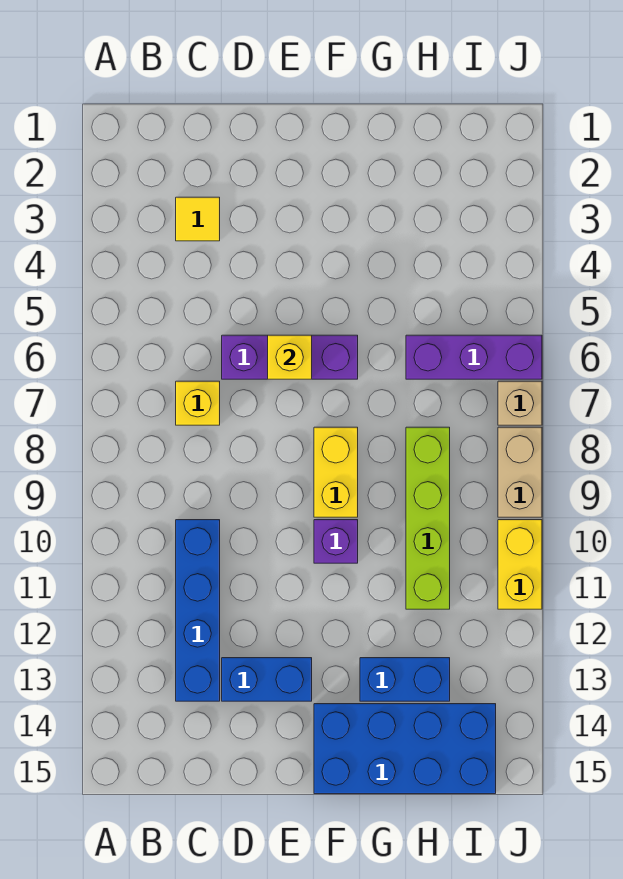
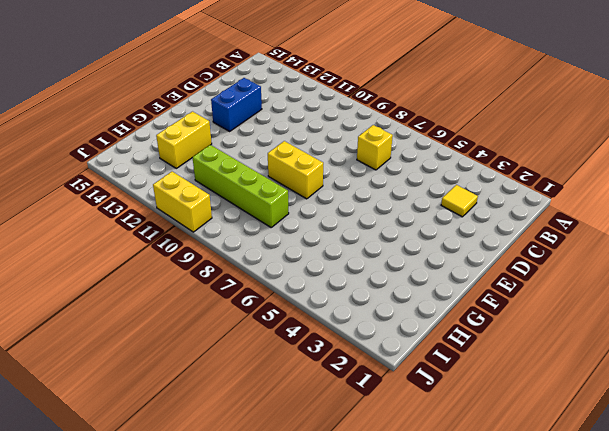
yellow brick G13:H13 level 1 -> blue brick G13:H13 level 1
none -> blue brick C10:C13 level 1
none -> purple brick D6:F6 level 1
none -> purple brick F10 level 1

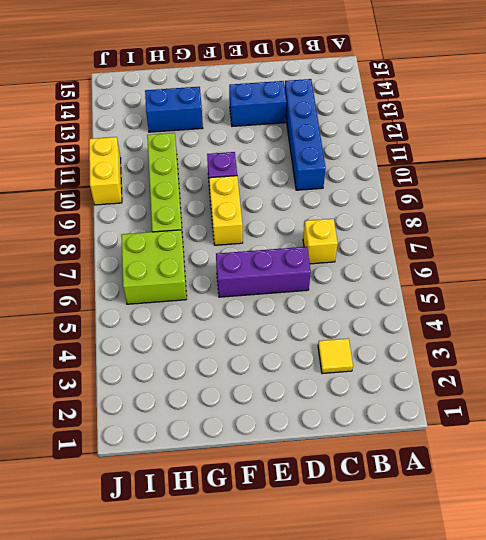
lime brick H6:I7 level 1 -> purple brick H6:J6 level 1
none -> blue brick F14:I15 level 1
none -> tan brick J7 level 1
none -> tan brick J8:J9 level 1

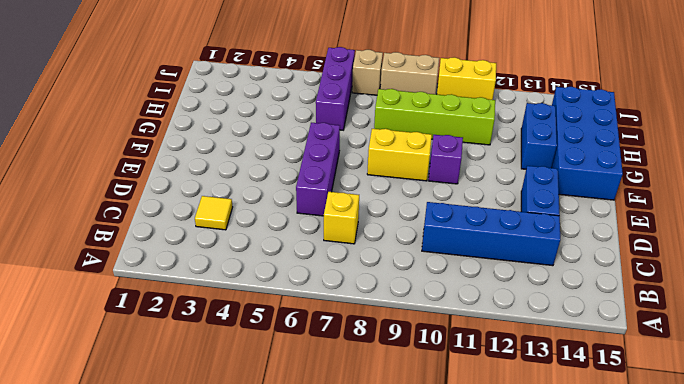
none -> yellow brick E6 level 2

